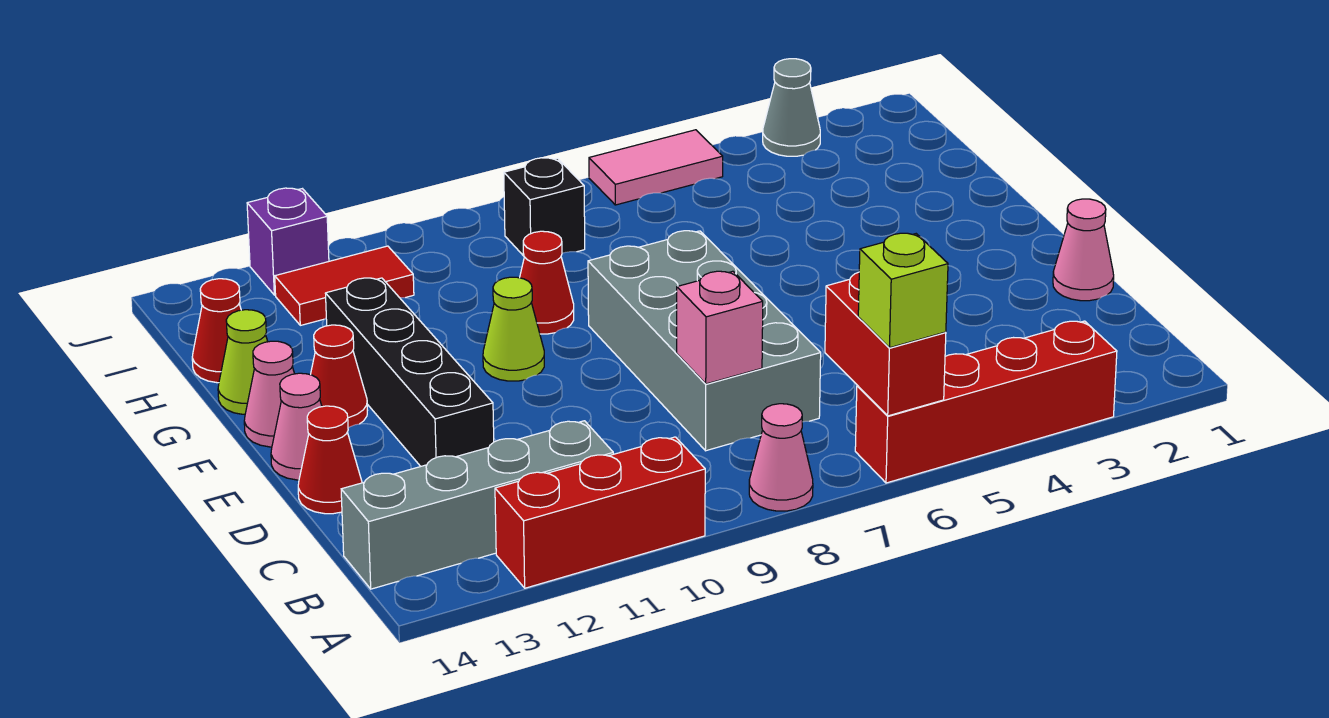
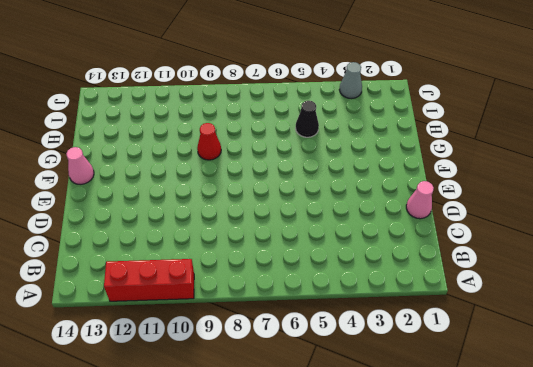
black cone H5 level 1 -> none
none -> red brick A3:A6 level 1
none -> pink cone A8 level 1
none -> grey brick B11:B14 level 1

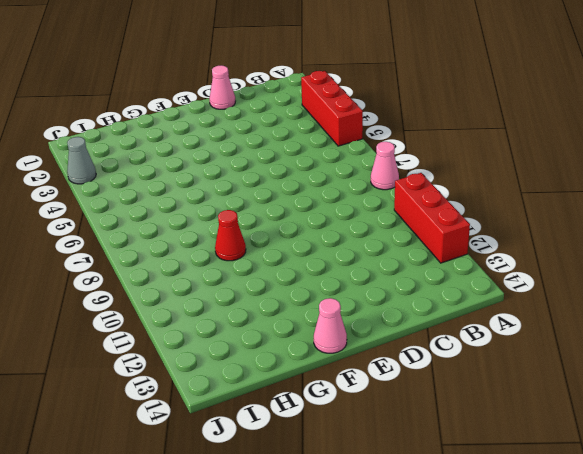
red brick A3:A5 level 1 -> red brick A3:A6 level 1
none -> grey brick B11:B14 level 1
none -> grey brick C7:F8 level 1
none -> black brick D12:G12 level 1

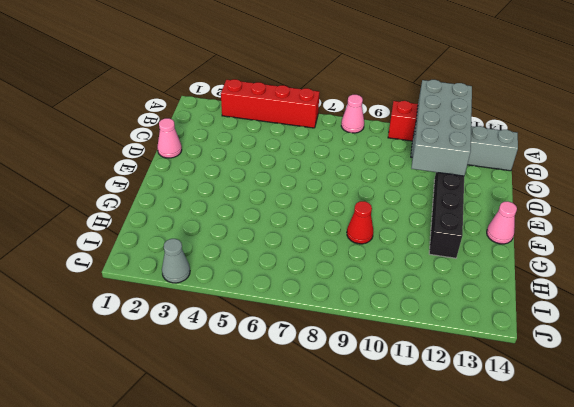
grey brick A11:D12 level 2 -> grey brick C7:F8 level 1
none -> red cone D14 level 1
none -> pink cone E14 level 1
none -> lime cone F10 level 1

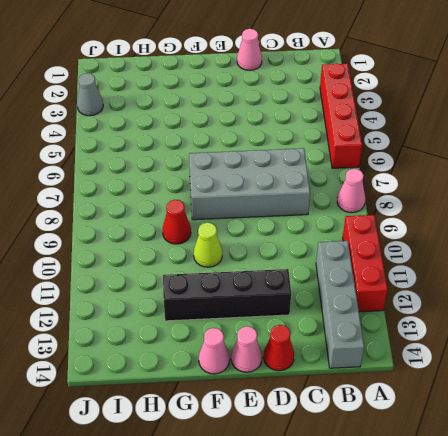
none -> red cone F13 level 1
none -> lime cone G14 level 1
none -> red cone H14 level 1

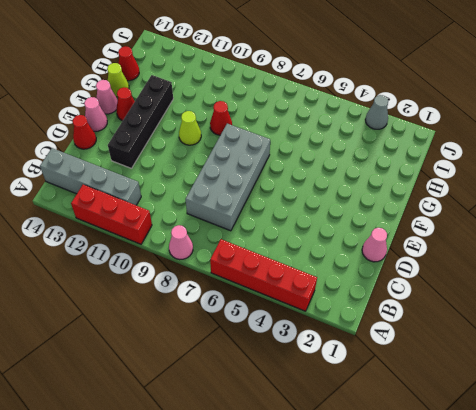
none -> black brick I8 level 1
none -> red tile I11:I12 level 1
none -> pink tile J5:J6 level 1

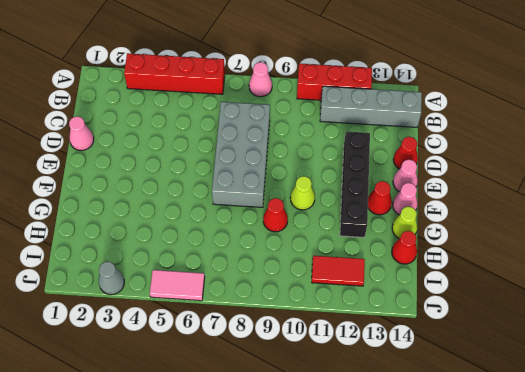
none -> black brick I8 level 1
none -> purple brick J12 level 1
none -> red brick A6:B6 level 2

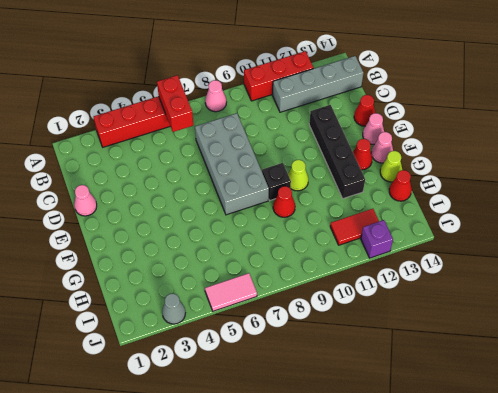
black brick F9 level 1 -> black brick I8 level 1
none -> pink brick C8 level 2
none -> lime brick A6 level 3

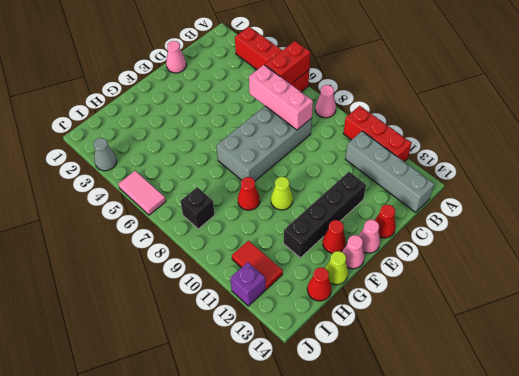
pink brick C6:C8 level 2 -> pink brick C8 level 2
none -> lime brick A6 level 3

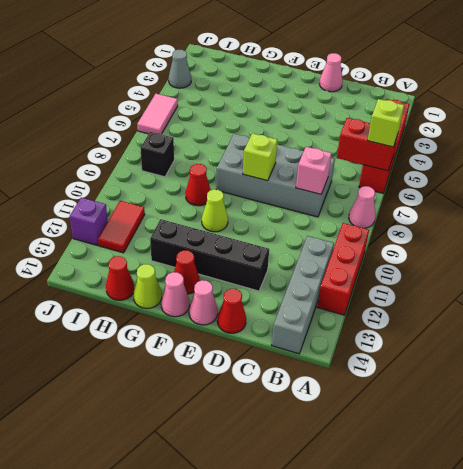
lime brick E8 level 2 -> none

